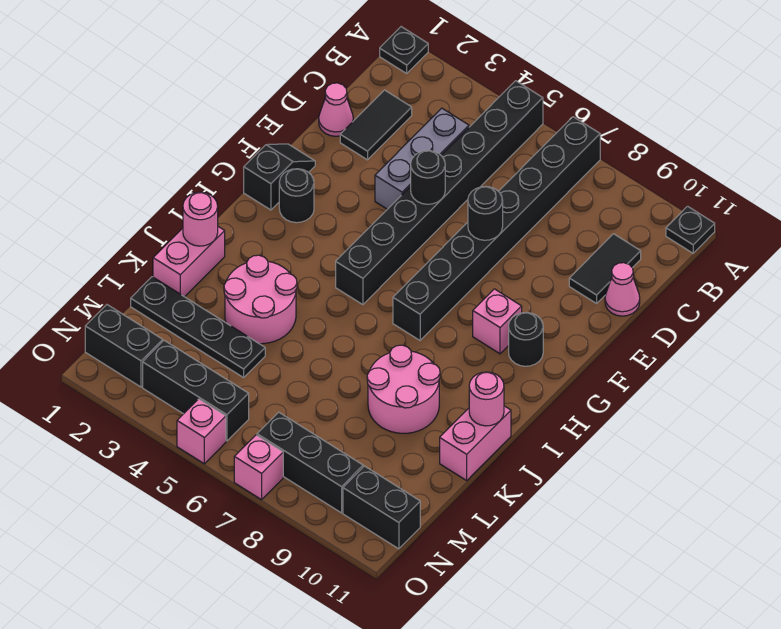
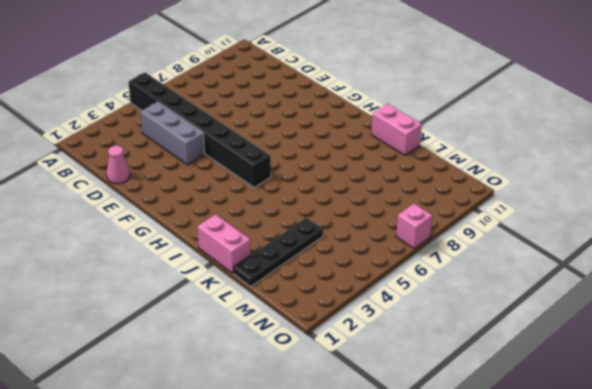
none -> black plate A1 level 1
none -> black brick A7:H7 level 1
none -> black plate A11 level 1

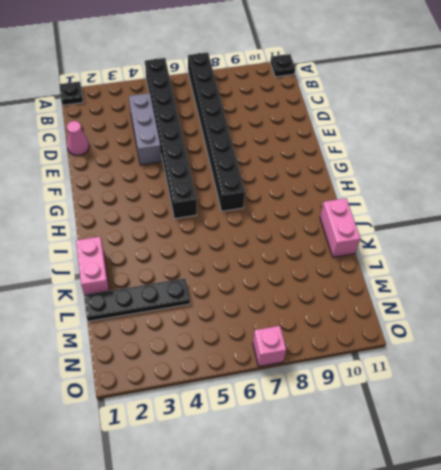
none -> black tile C2:D2 level 1
none -> black tile C10:D10 level 1
none -> pink cone D11 level 1

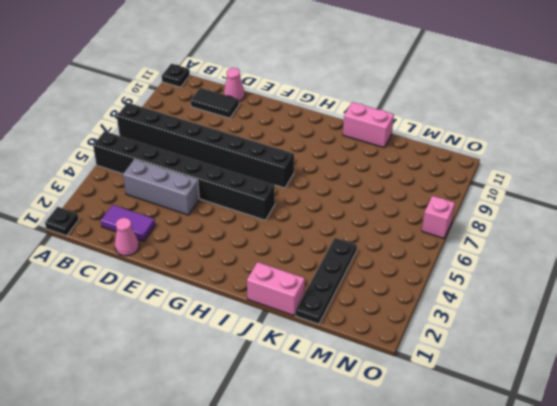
purple tile C2:D2 level 1 -> black tile C2:D2 level 1
none -> black slope F1:G1 level 1 top G
none -> black round brick G2 level 1
none -> pink brick G9 level 1

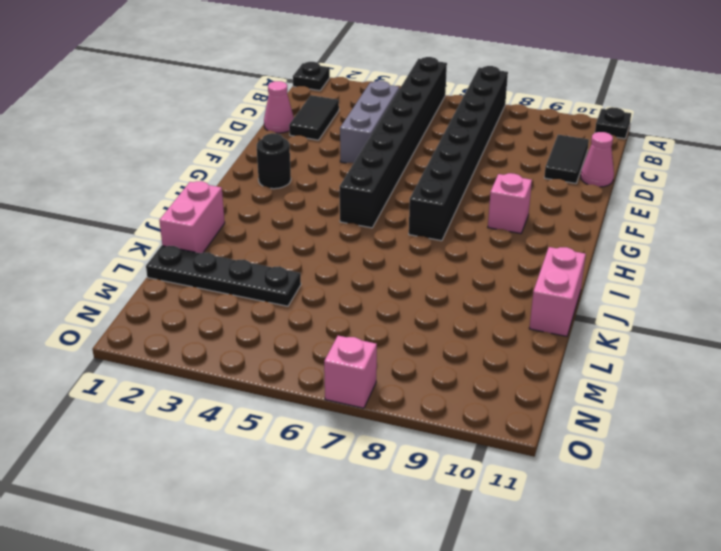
none -> black slope F1:G1 level 1 top G
none -> black round brick G10 level 1
none -> pink round brick J3:K4 level 1

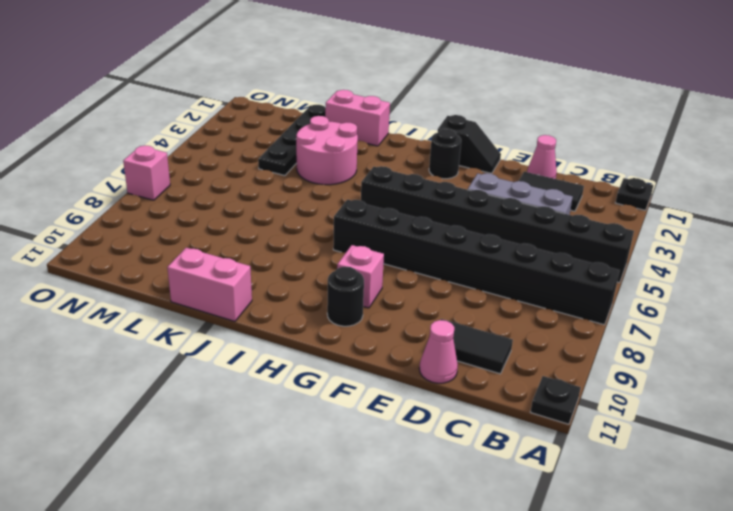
none -> pink round brick J8:K9 level 1
none -> black brick N1:N2 level 1
none -> black brick N3:N5 level 1

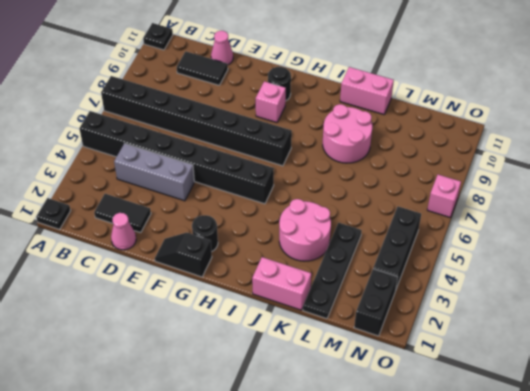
none -> black brick N7:N9 level 1
none -> black brick N10:N11 level 1
none -> pink brick O5 level 1

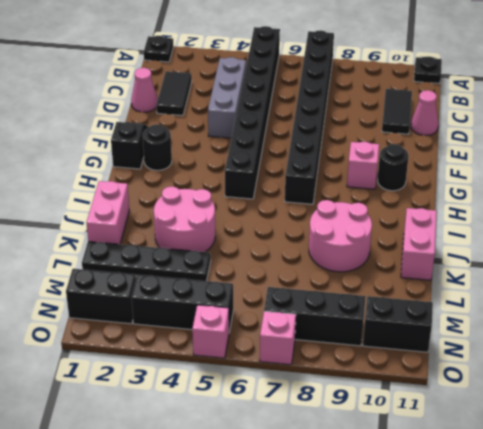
none -> black round brick E5 level 2
none -> black round brick E7 level 2
none -> pink round brick J1 level 2

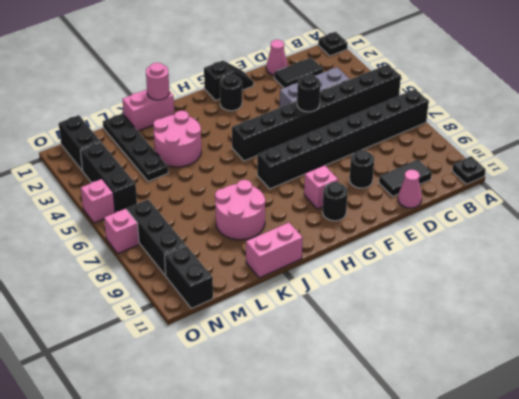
black round brick E9 level 1 -> black round brick E7 level 2
none -> pink round brick J11 level 2

